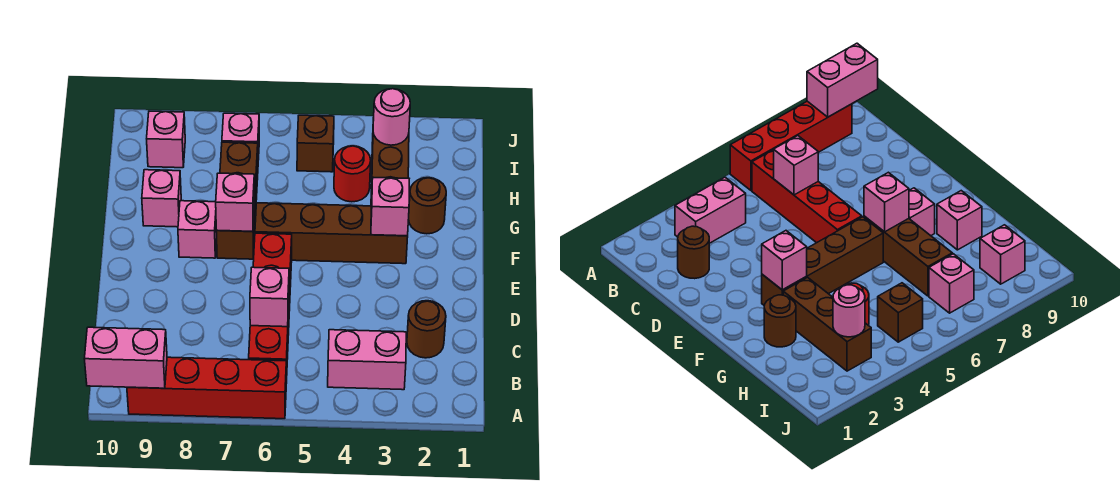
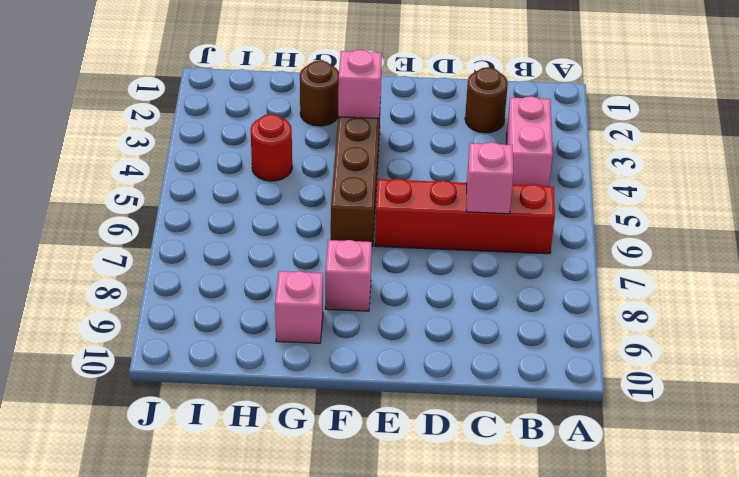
none -> red brick A6:A9 level 1
none -> brown brick F7:H7 level 1
none -> brown brick G3:I3 level 1

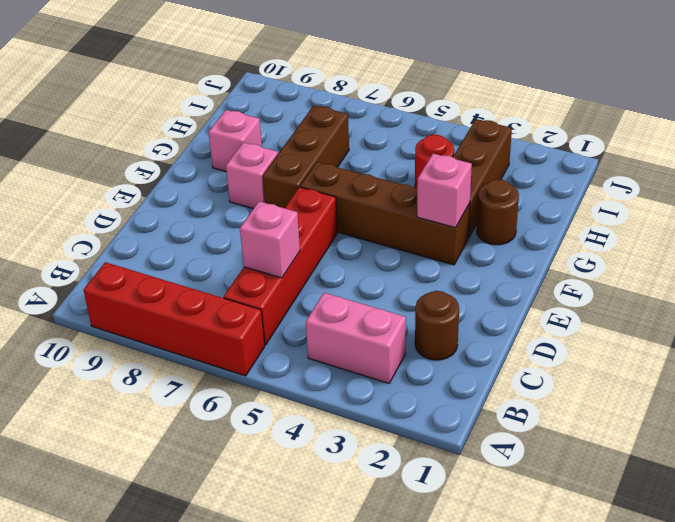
none -> brown brick I5 level 1
none -> pink brick I7 level 1
none -> pink brick I9 level 1

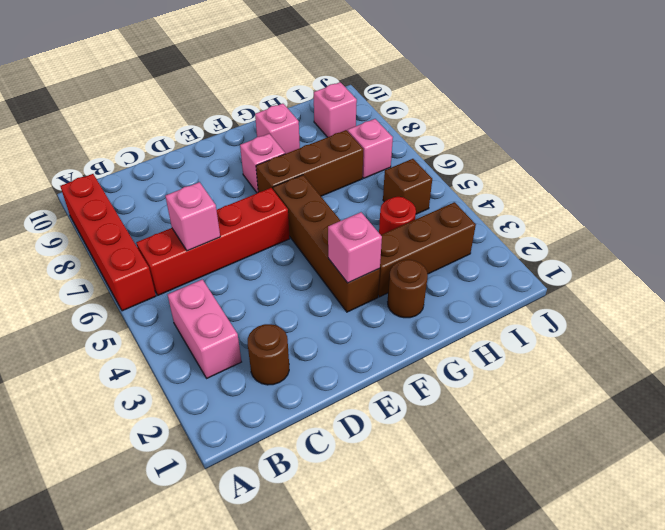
none -> pink brick A9:A10 level 2
none -> pink brick F7 level 2
none -> pink round brick I3 level 2

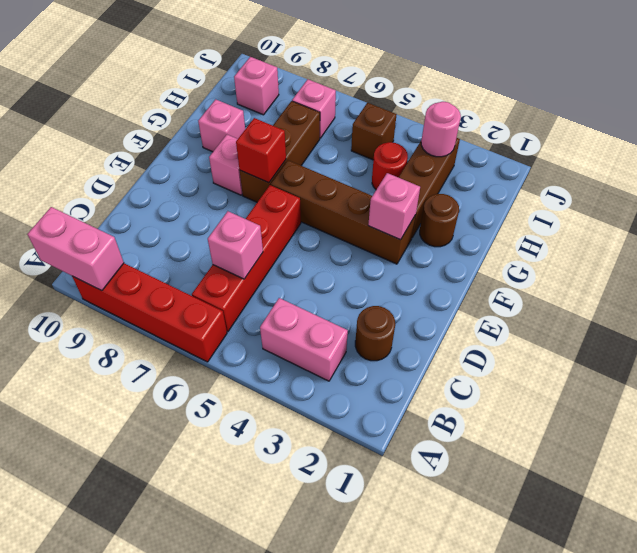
red brick F7 level 2 -> pink brick F7 level 2

